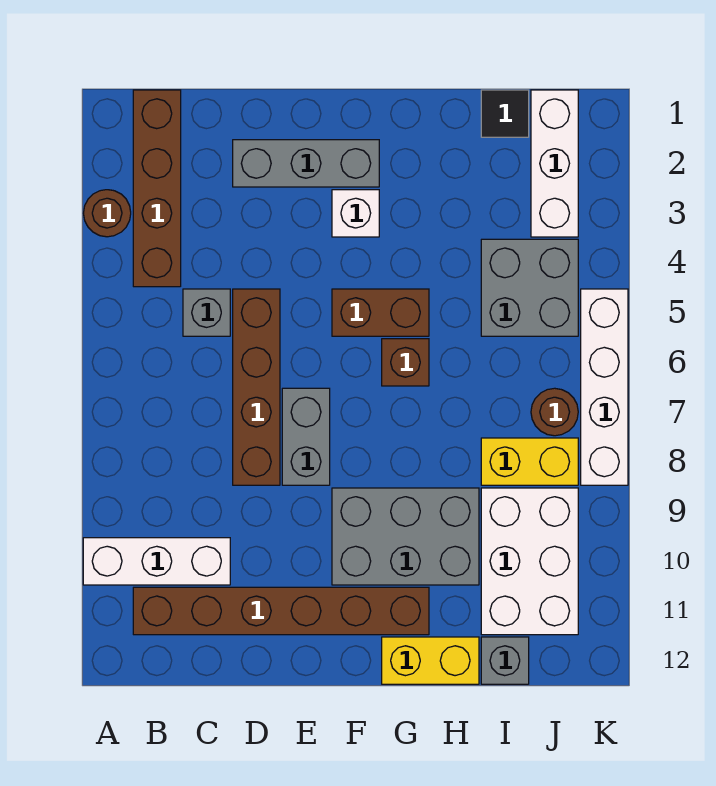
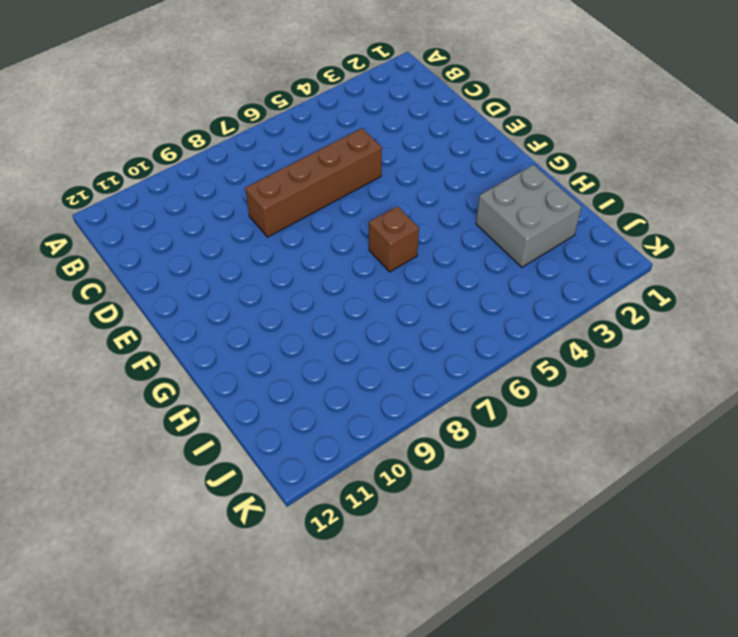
grey brick H2:I3 level 1 -> grey brick I4:J5 level 1
none -> brown round brick A3 level 1
none -> white brick A10:C10 level 1
none -> brown brick B1:B4 level 1

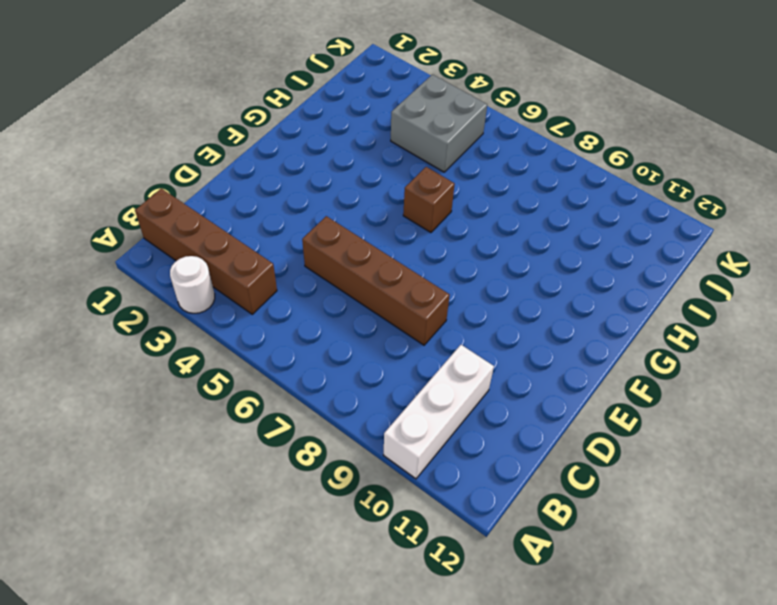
white round brick A3 level 1 -> brown round brick A3 level 1
none -> brown brick B11:G11 level 1
none -> grey brick C5 level 1
none -> grey brick D2:F2 level 1

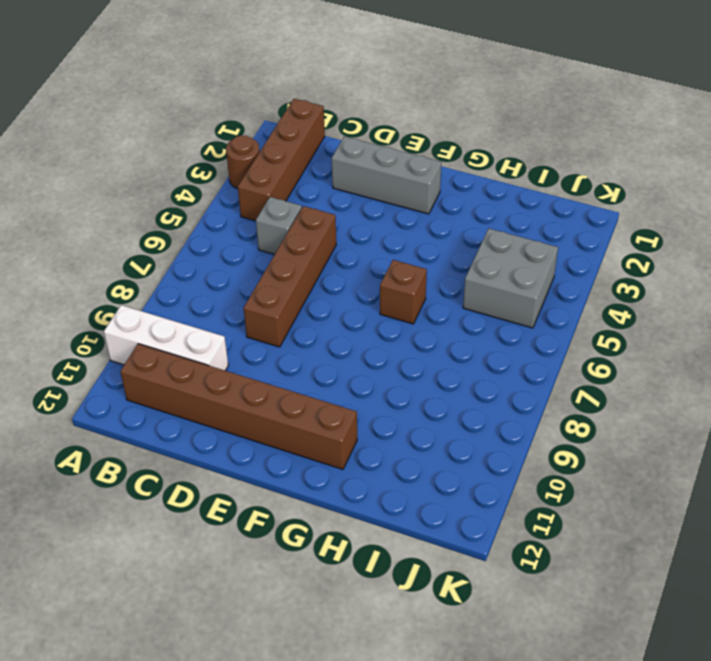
none -> grey brick E7:E8 level 1
none -> white brick F3 level 1
none -> brown brick F5:G5 level 1

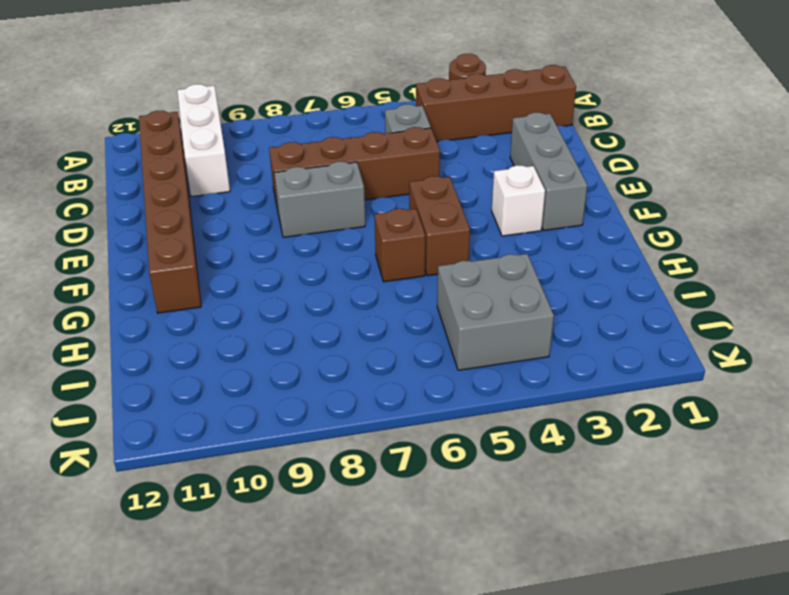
none -> grey brick F9:H10 level 1
none -> yellow brick G12:H12 level 1
none -> black tile I1 level 1

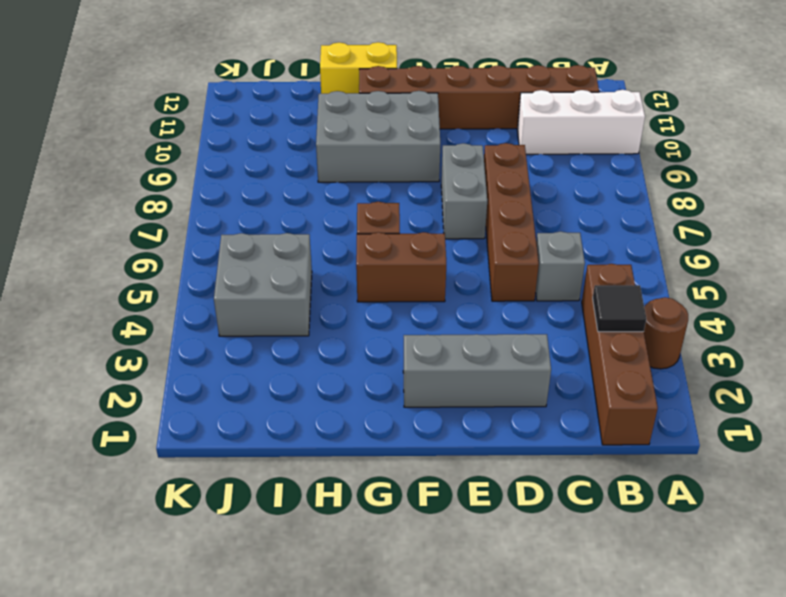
black tile B3 level 2 -> black tile I1 level 1
none -> white brick F3 level 1
none -> yellow brick I8:J8 level 1
none -> white brick I9:J11 level 1

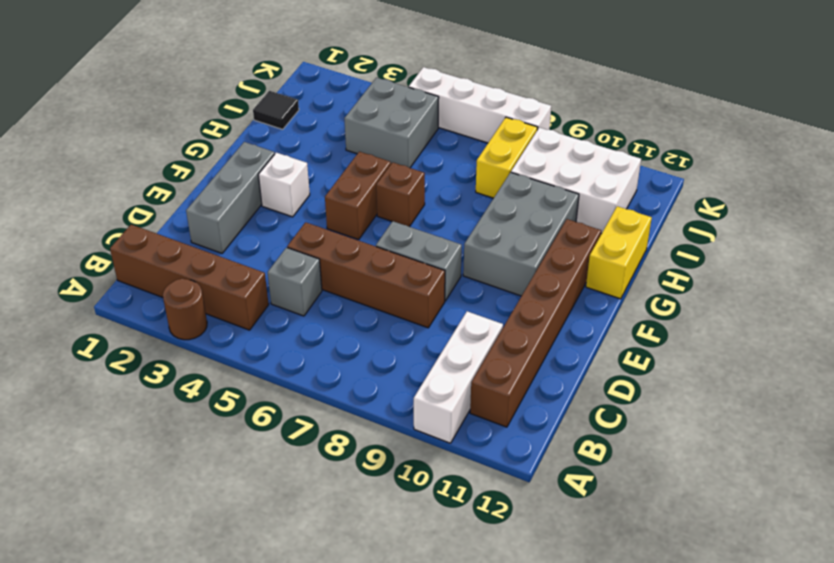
none -> grey brick I12 level 1
none -> white brick J1:J3 level 1
none -> brown round brick J7 level 1

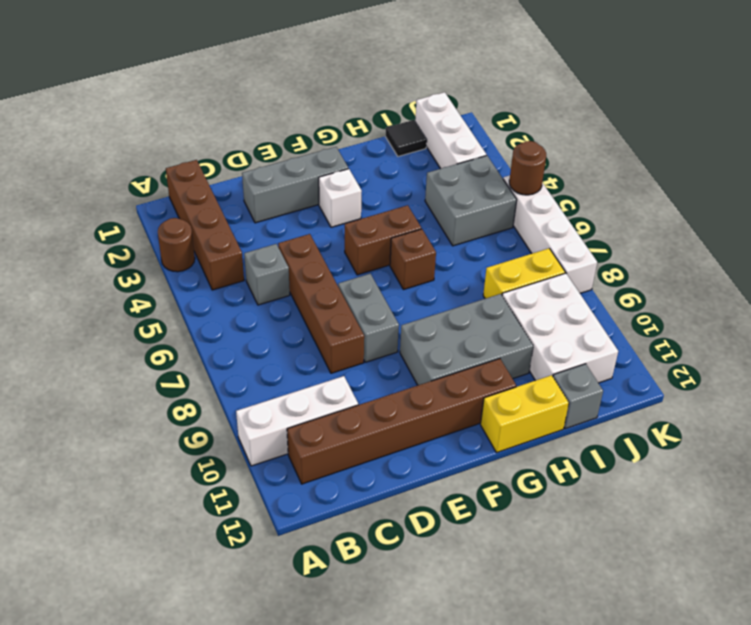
brown round brick K5 level 2 -> brown round brick J7 level 1

